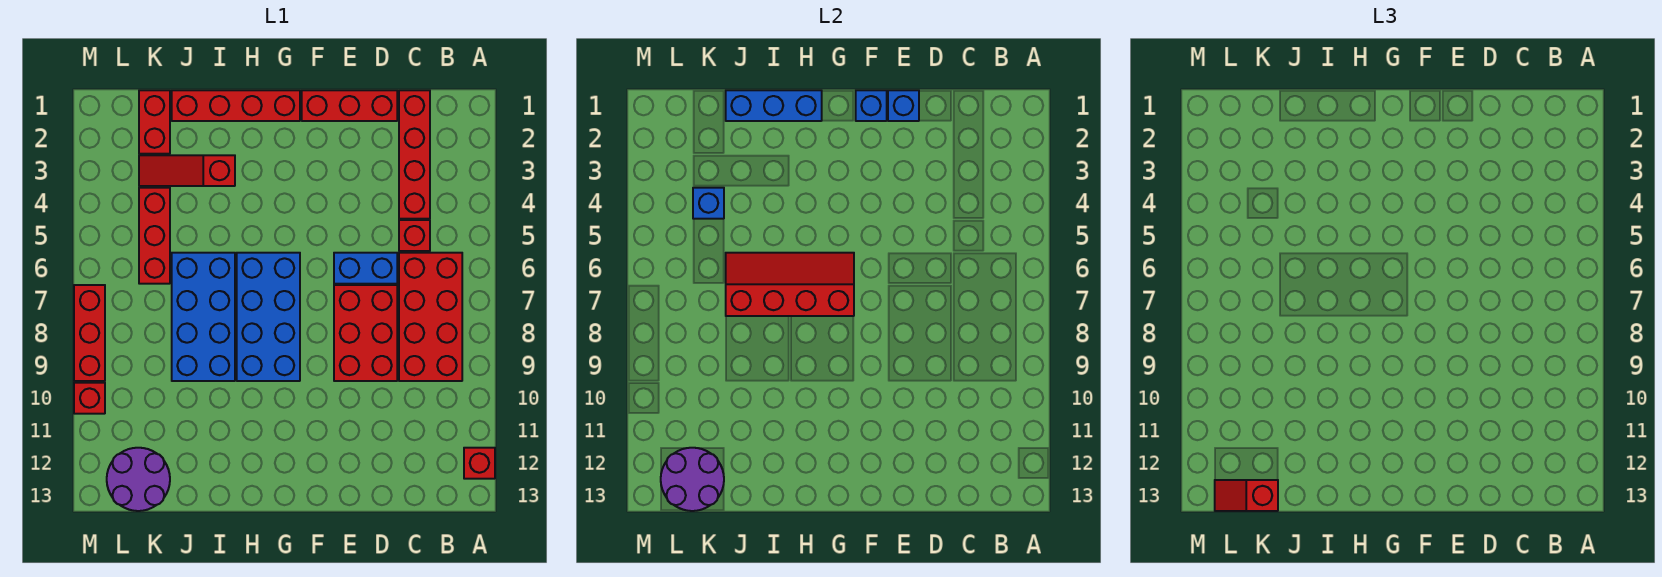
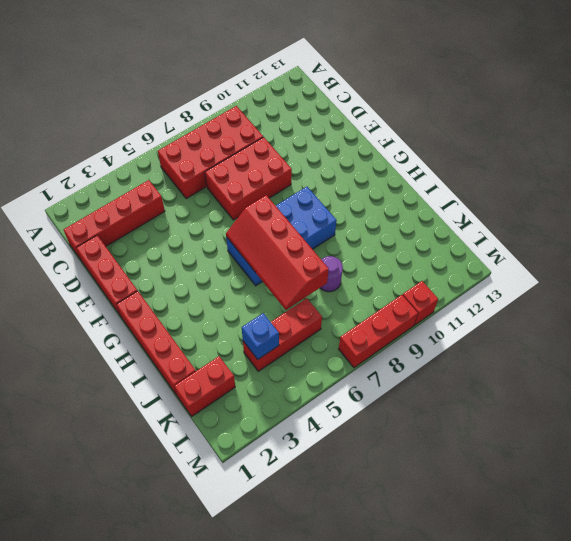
purple round brick J8 level 1 -> blue brick I6:J9 level 1
none -> red brick A12 level 1
none -> red brick C5 level 1
none -> blue brick D6:E6 level 1

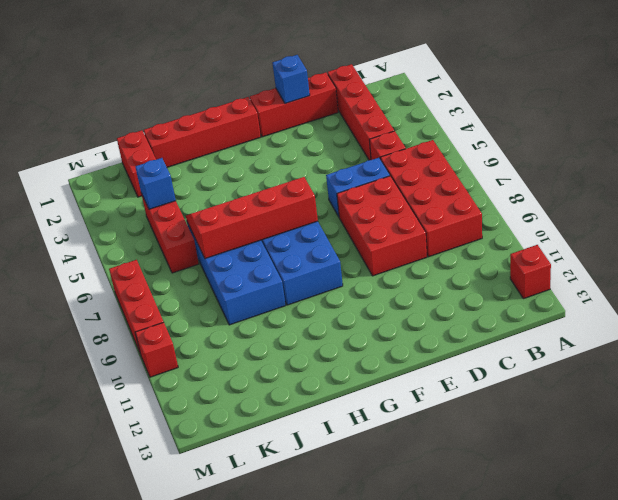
none -> red slope I3:K3 level 1 top I
none -> purple round brick K12:L13 level 1
none -> blue brick F1 level 2

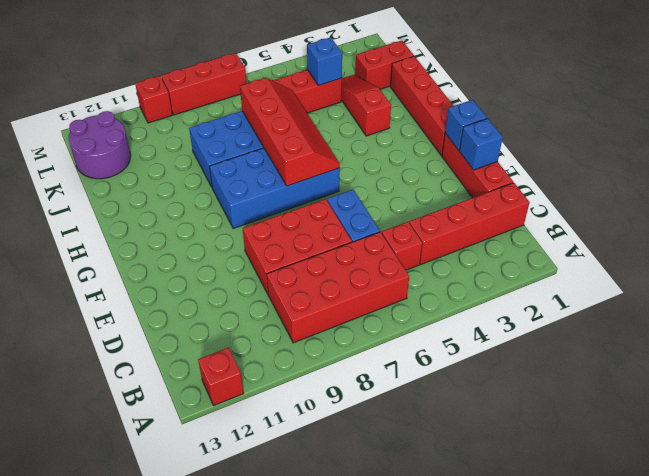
none -> blue brick H1:J1 level 2
none -> purple round brick K12:L13 level 2
none -> red slope K13:L13 level 3 top K

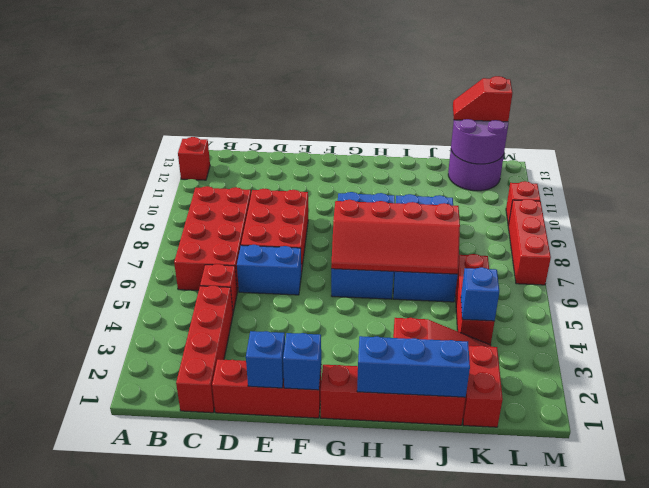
red slope K13:L13 level 3 top L -> red slope K13:L13 level 3 top K

